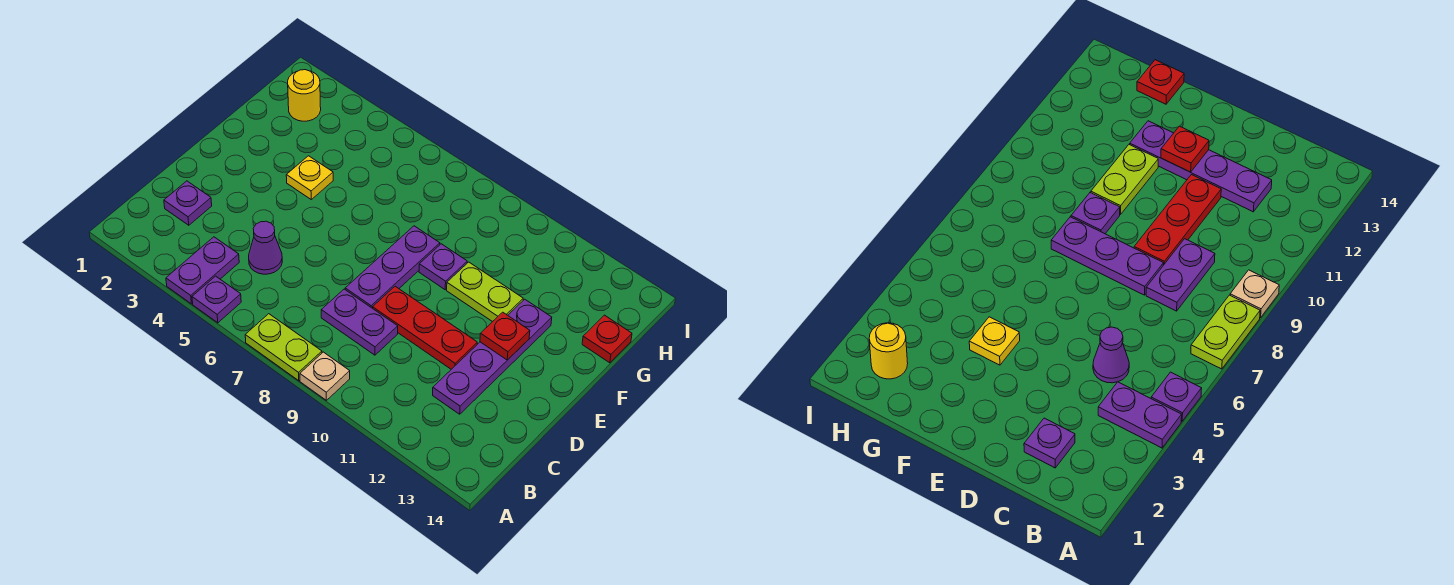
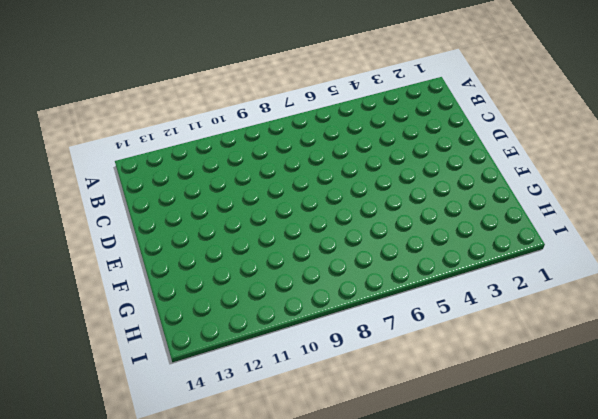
none -> purple plate A4:B4 level 1
none -> purple plate A5 level 1
none -> lime plate A7:A8 level 1

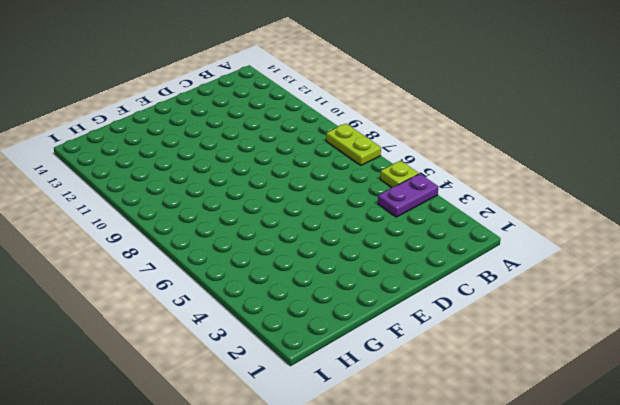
lime plate A5 level 1 -> purple plate A5 level 1
none -> tan plate A9 level 1
none -> purple plate C2 level 1
none -> purple cone C5 level 1

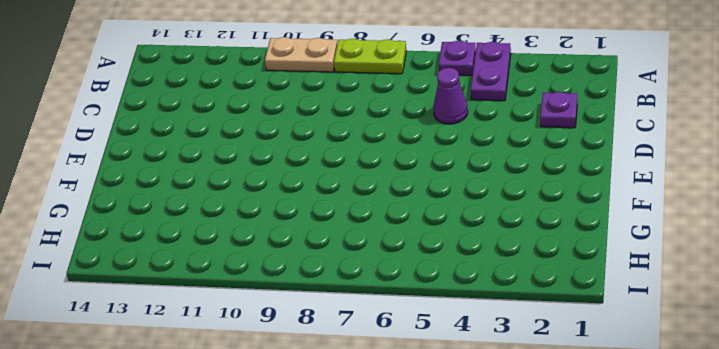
tan plate A9:A10 level 1 -> tan plate A9 level 1
none -> purple plate C8:C9 level 1
none -> purple plate C12:F12 level 1
none -> purple plate D8:F8 level 1

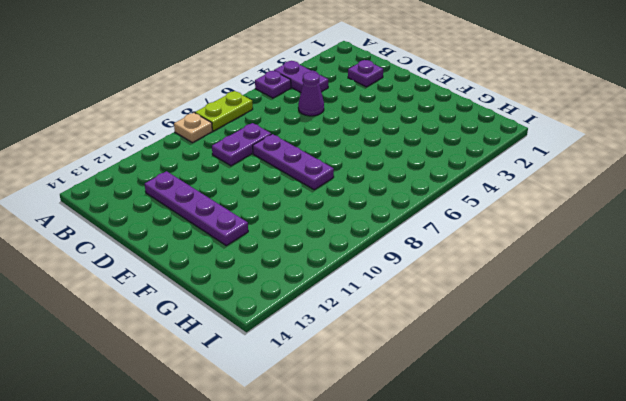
none -> red plate D9:D11 level 1
none -> yellow plate F4 level 1
none -> purple plate F9 level 1

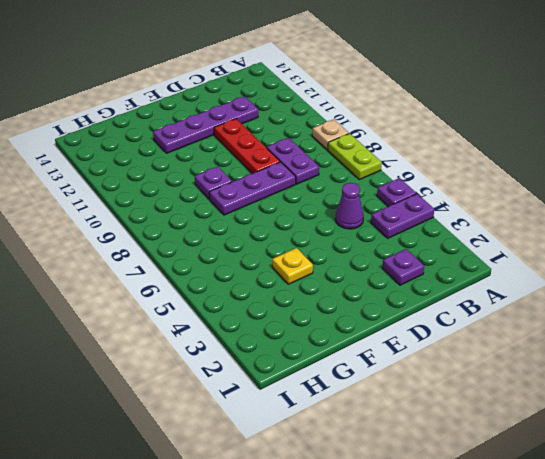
none -> lime plate F10:F11 level 1
none -> red plate G14 level 1
none -> yellow round brick H2 level 1

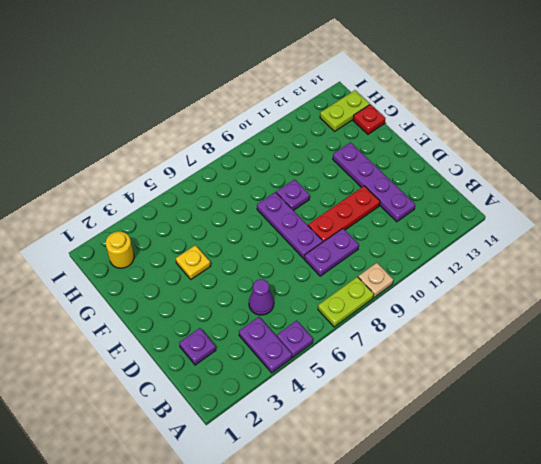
lime plate H13:H14 level 1 -> lime plate F10:F11 level 1
none -> red plate E12 level 2

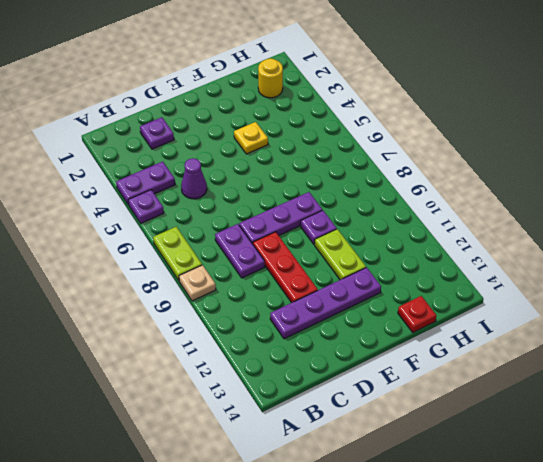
none -> red plate E12 level 2

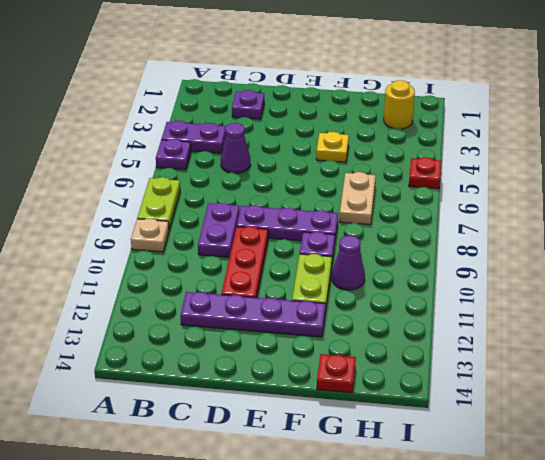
tan plate G6:G7 level 1 -> none
purple cone G10 level 1 -> none
red plate I5 level 1 -> red plate E12 level 2

